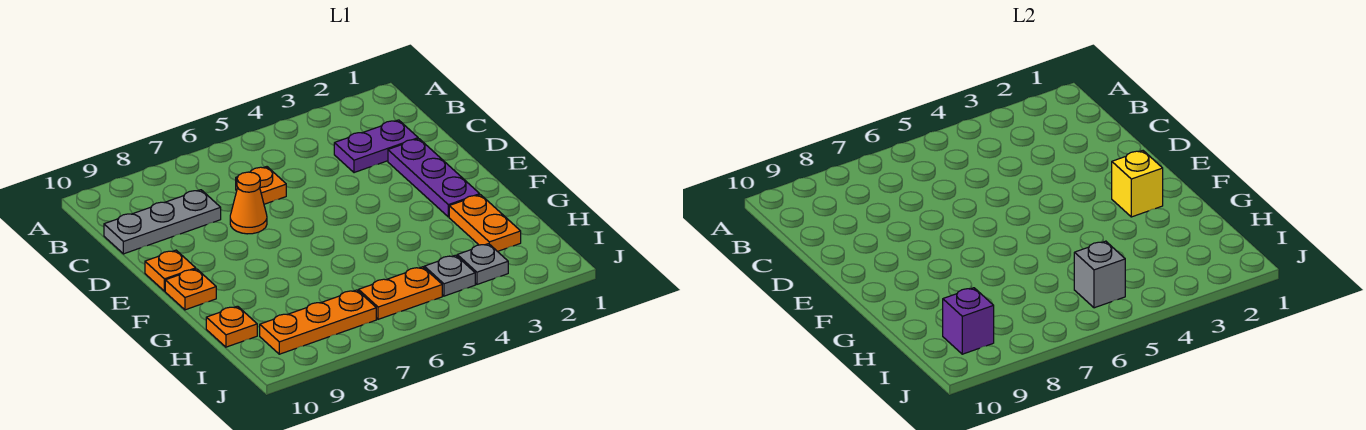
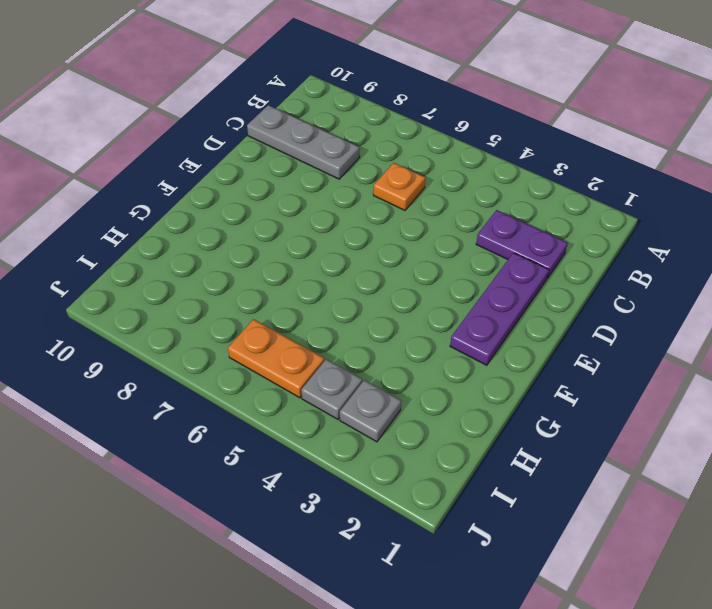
none -> orange cone D7 level 1
none -> orange plate E10 level 1
none -> orange plate F10 level 1

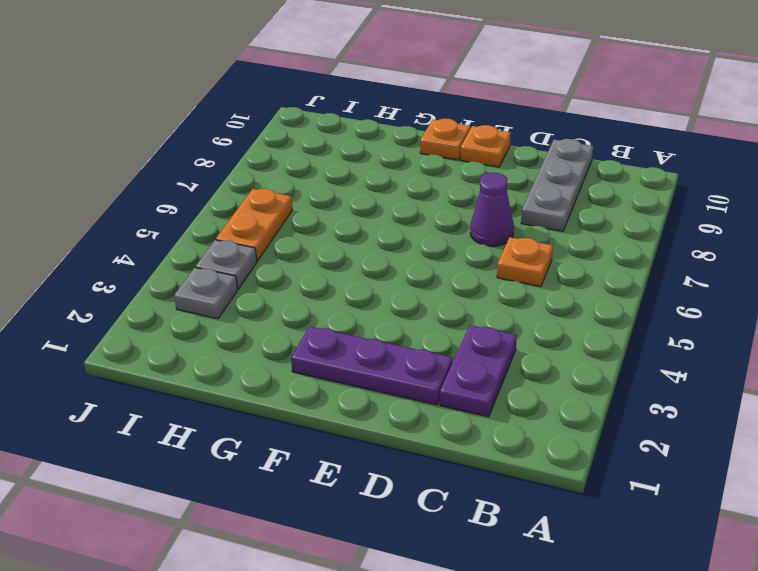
purple cone D7 level 1 -> orange cone D7 level 1
none -> orange plate G2:H2 level 1
none -> orange plate H10 level 1
none -> orange plate I7:I9 level 1

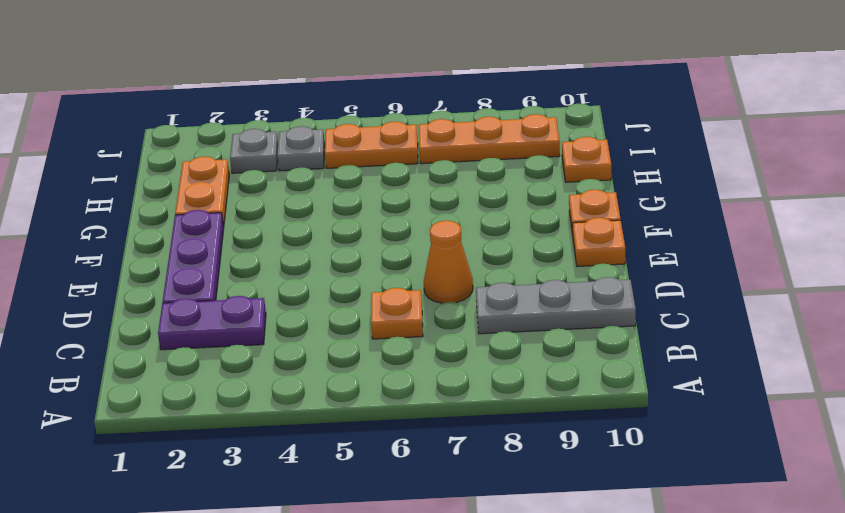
none -> yellow brick F2 level 2
none -> grey brick I5 level 2
none -> purple brick I9 level 2

